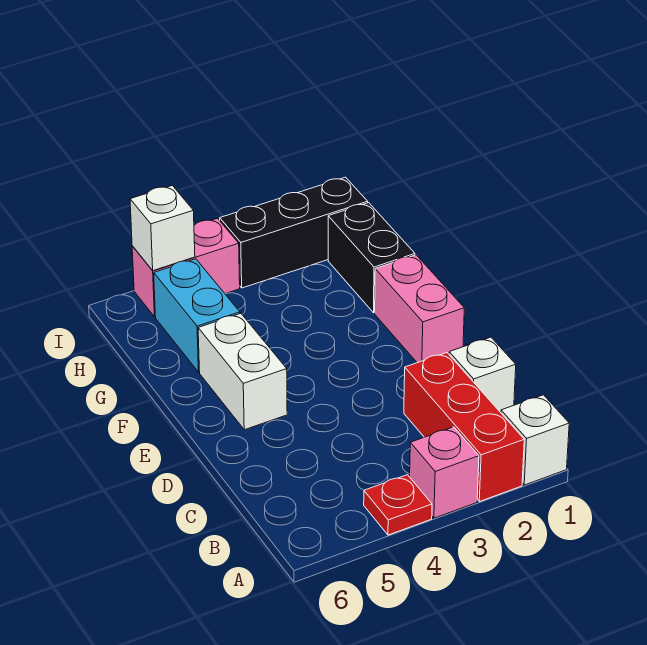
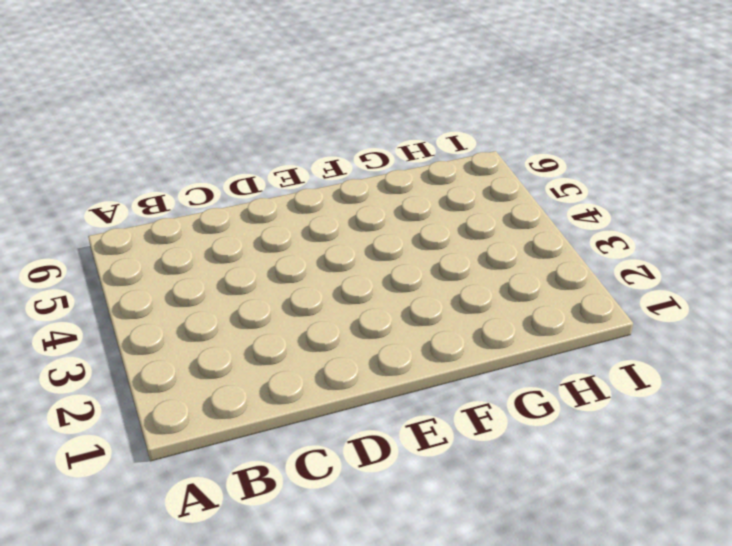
none -> white brick A1 level 1
none -> red brick A2:C2 level 1
none -> pink brick A3 level 1

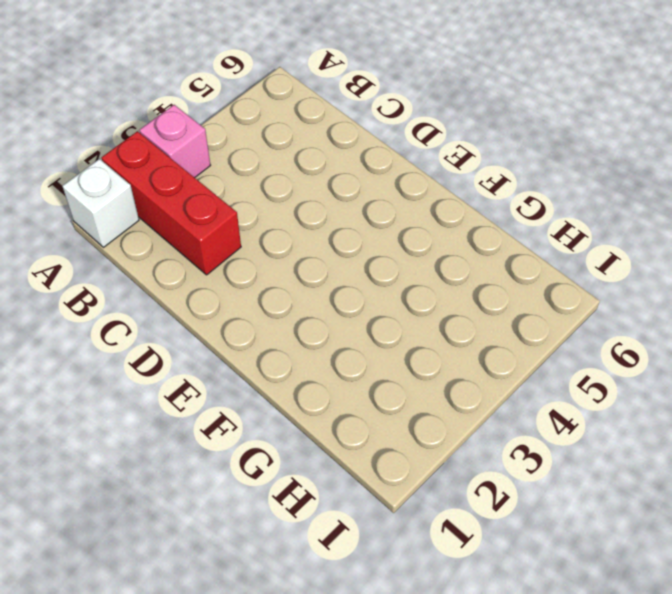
none -> red plate A4 level 1
none -> white brick C1 level 1
none -> pink brick E1:F1 level 1

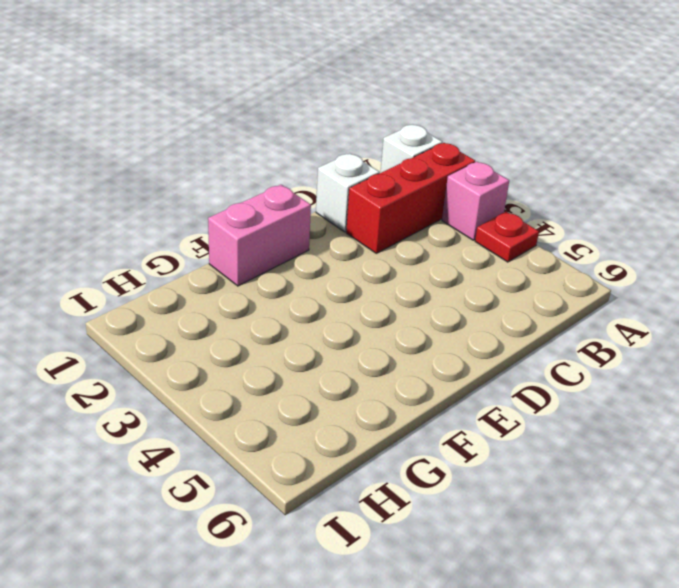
none -> white brick E5:F5 level 1
none -> black brick G1:H1 level 1
none -> cyan brick G5:H5 level 1

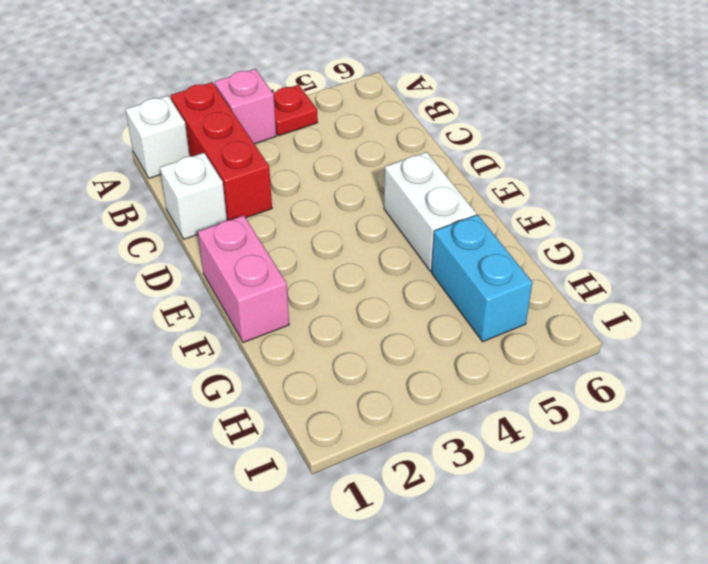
none -> black brick G1:H1 level 1
none -> black brick I1:I3 level 1
none -> pink brick I4:I5 level 1

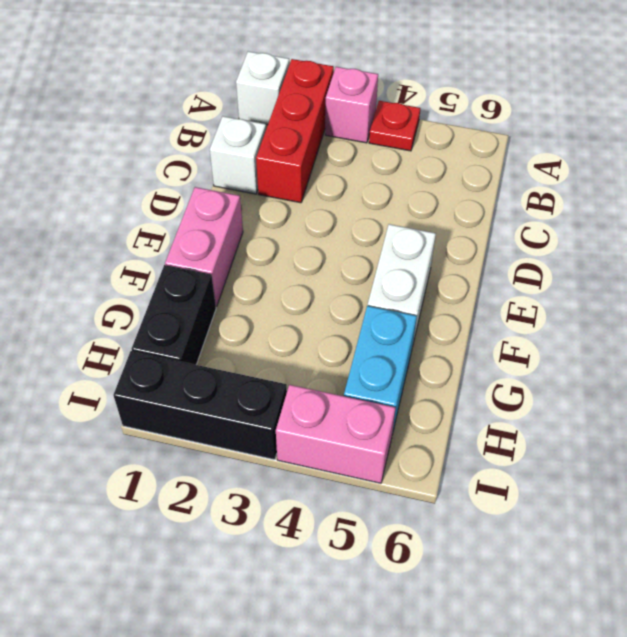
none -> white brick I5 level 2

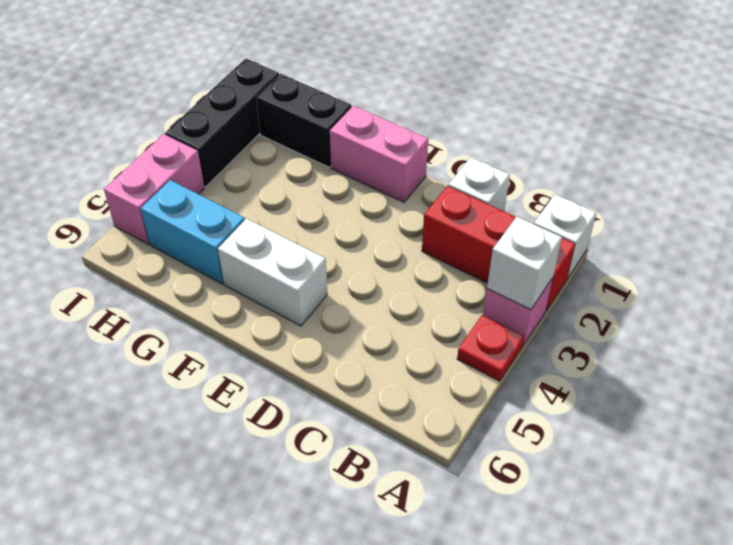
white brick A3 level 2 -> white brick I5 level 2

